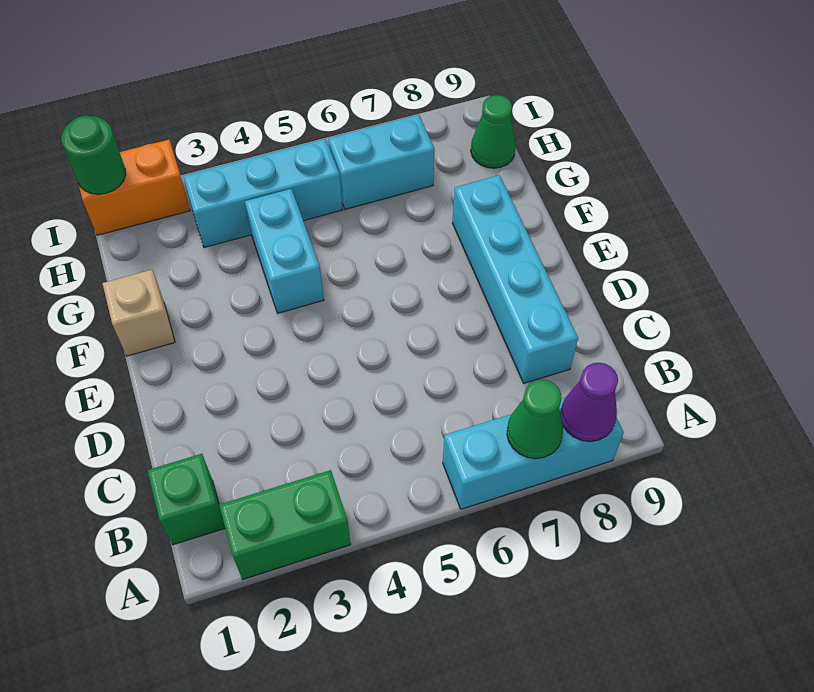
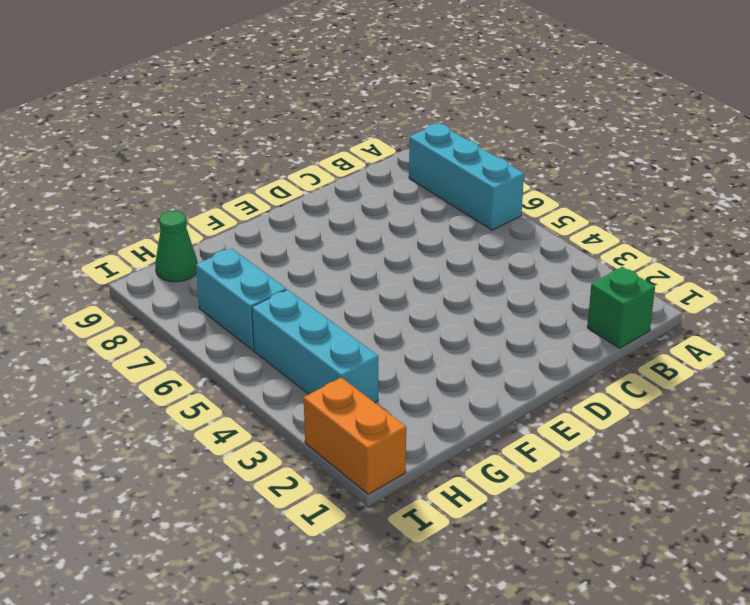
none -> green brick A2:A3 level 1
none -> cyan brick C8:F8 level 1
none -> tan brick F1 level 1

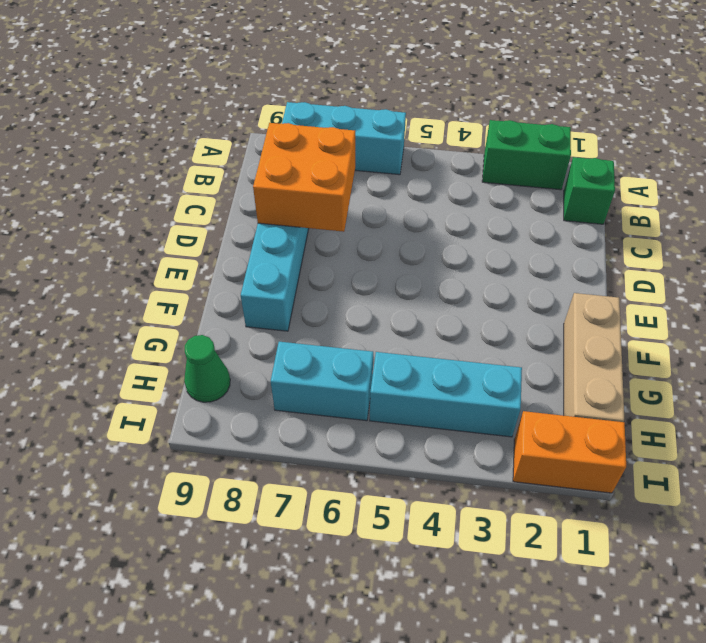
orange brick C7:D8 level 2 -> none
tan brick F1:H1 level 1 -> tan brick F1 level 1
none -> cyan brick F4:G4 level 1
none -> green cone A7 level 2
none -> purple cone A8 level 2

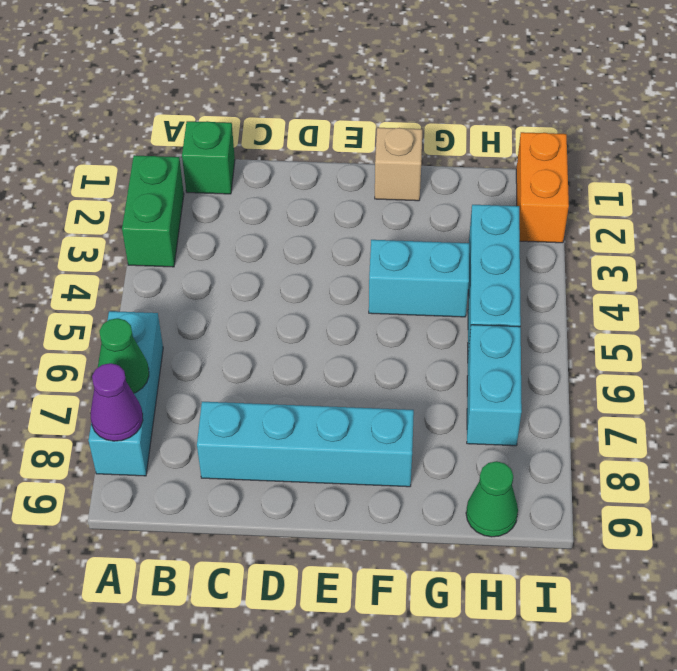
none -> green round brick I1 level 2

